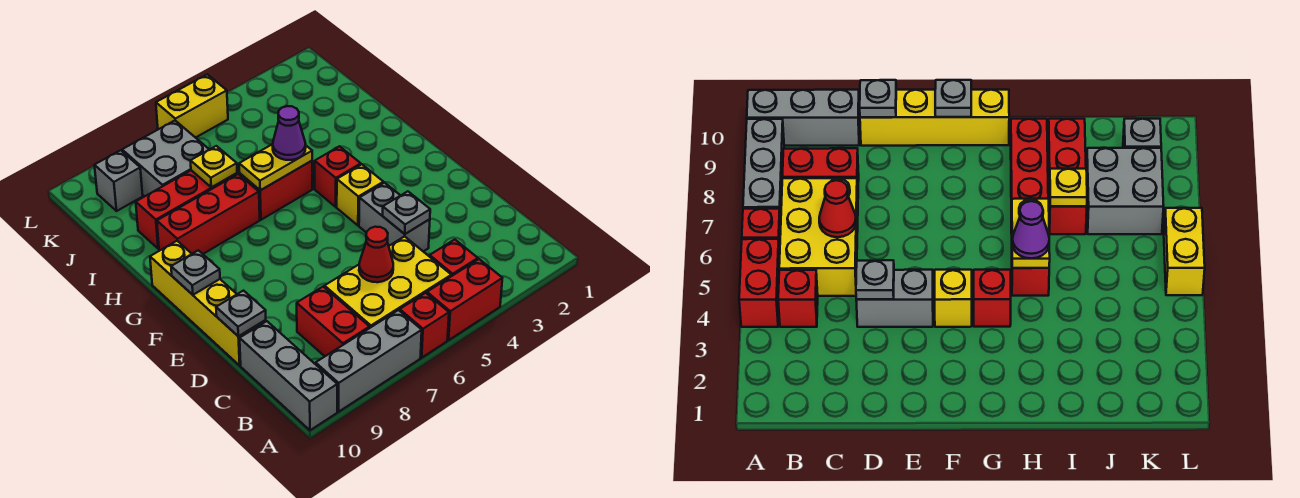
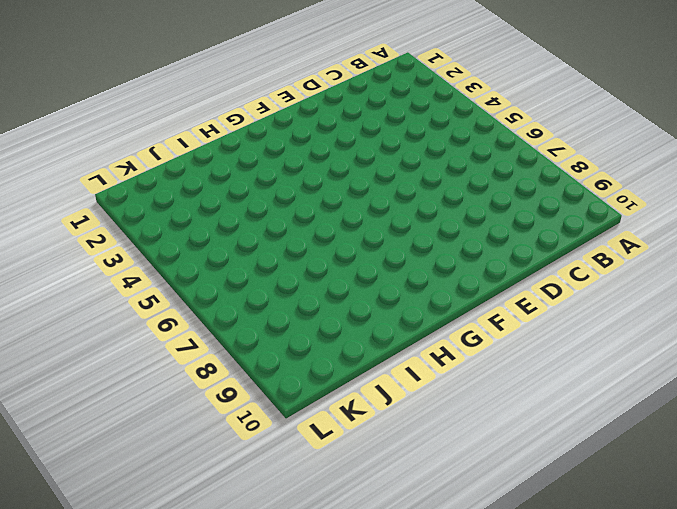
none -> red brick A4:A5 level 1
none -> red brick A6 level 1
none -> grey brick A7:A9 level 1

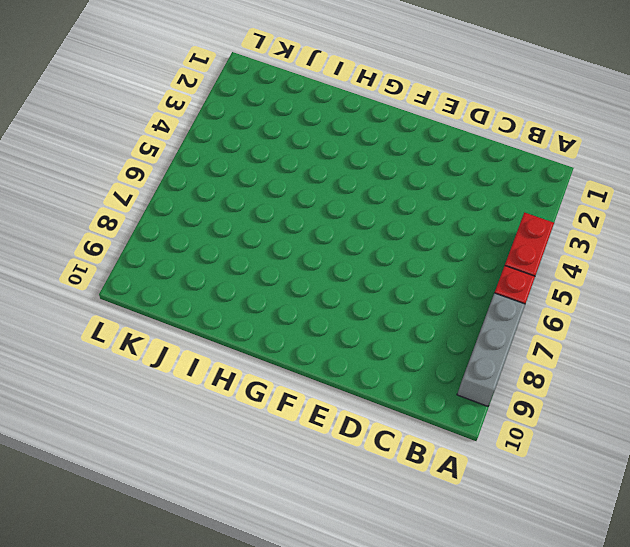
none -> grey brick A10:C10 level 1
none -> red brick B4 level 1
none -> yellow brick B5:C7 level 1

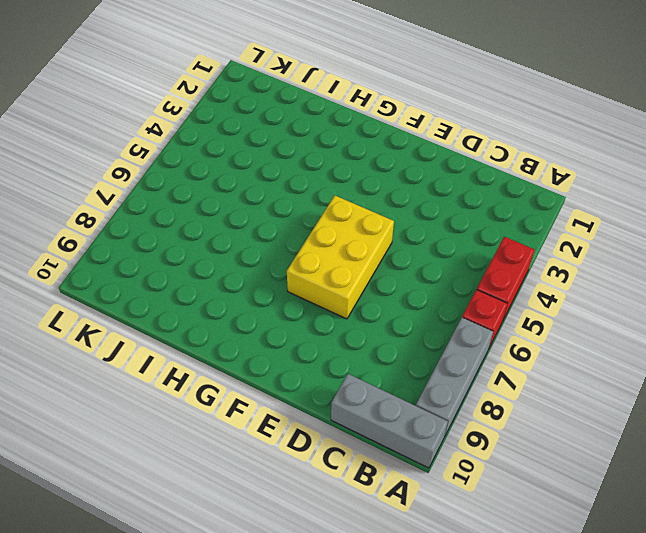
yellow brick E5:F7 level 1 -> yellow brick B5:C7 level 1
none -> red brick B4 level 1
none -> red brick B8:C8 level 1
none -> grey brick D4:E4 level 1

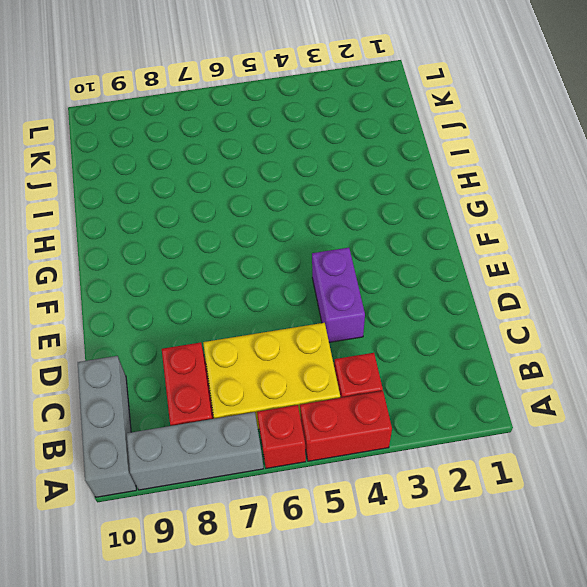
purple brick D4:E4 level 1 -> grey brick D4:E4 level 1
none -> yellow brick D10:G10 level 1
none -> yellow brick F4 level 1
none -> red brick G4 level 1

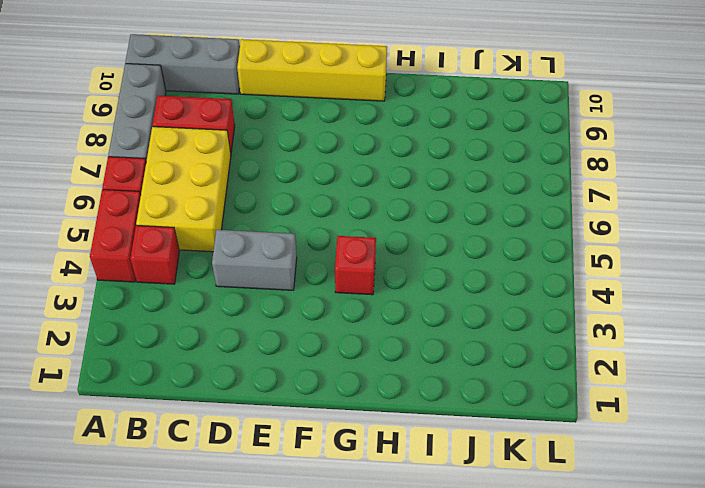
none -> yellow brick F4 level 1
none -> red brick H5:H6 level 1
none -> red brick H7:H9 level 1

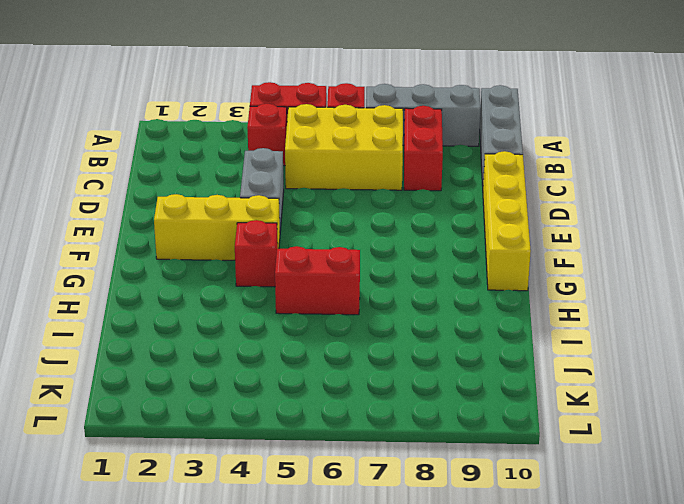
yellow brick F2:F4 level 1 -> yellow brick F4 level 1
none -> red brick H7:H9 level 1
none -> red brick I7:I9 level 1
none -> grey brick J7:K8 level 1

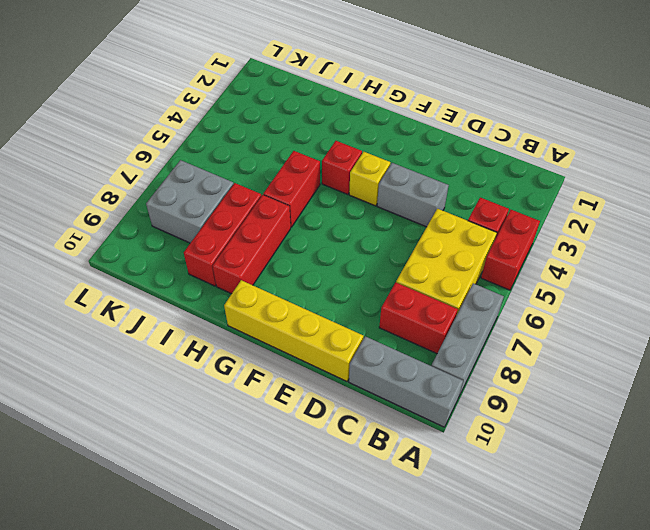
none -> red brick A6 level 1
none -> grey brick K9 level 1
none -> yellow brick L5:L6 level 1

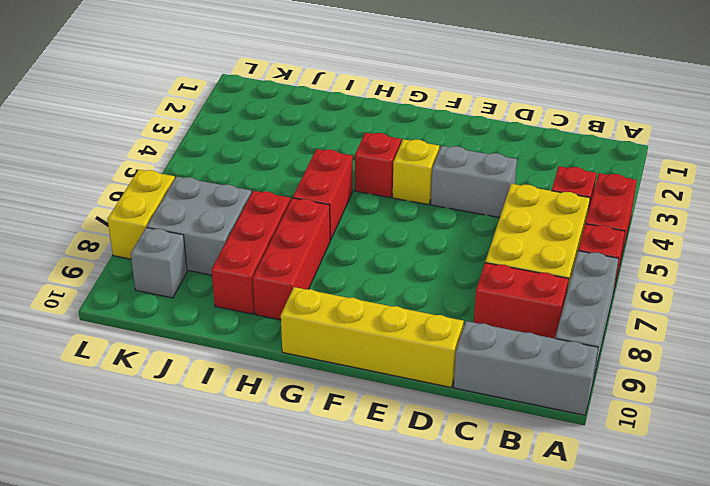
yellow brick L7:L8 level 1 -> yellow brick L5:L6 level 1
none -> red cone C6 level 2
none -> grey plate D4 level 2
none -> grey plate D10 level 2

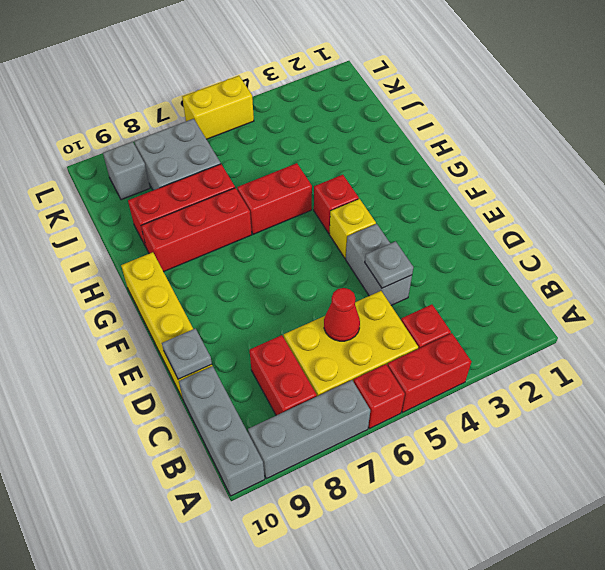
none -> grey plate F10 level 2
none -> yellow plate H5:H6 level 2
none -> yellow plate I7 level 2

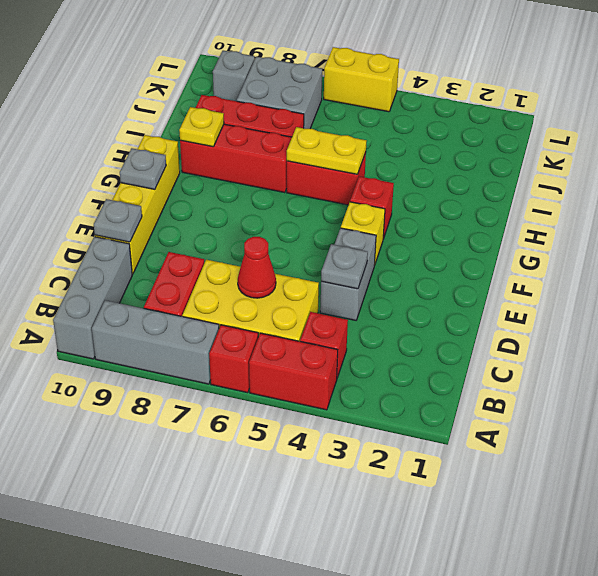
yellow plate H9 level 2 -> yellow plate I7 level 2
none -> purple cone H5 level 3

